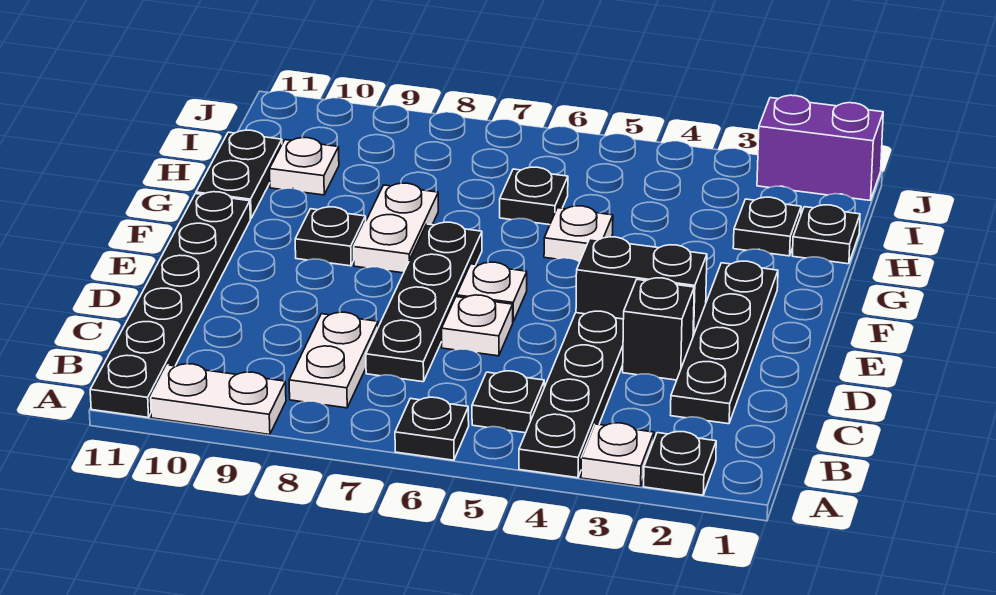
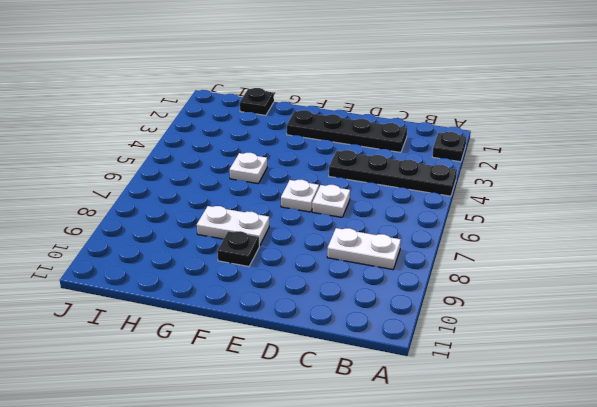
none -> white plate A3 level 1
none -> black plate A6 level 1
none -> white plate A9:A10 level 1

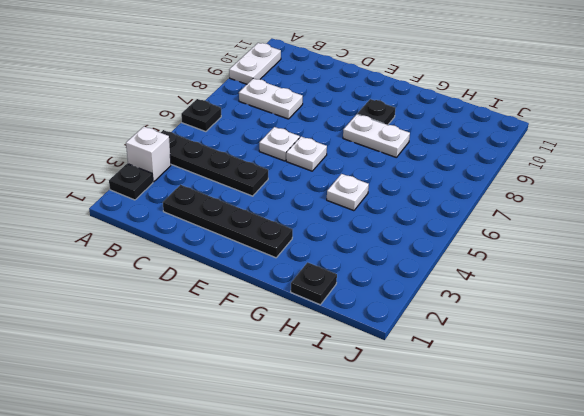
white brick A3 level 1 -> white plate A3 level 1
none -> black plate A11:F11 level 1
none -> black plate B5 level 1
none -> black plate C7:F7 level 1

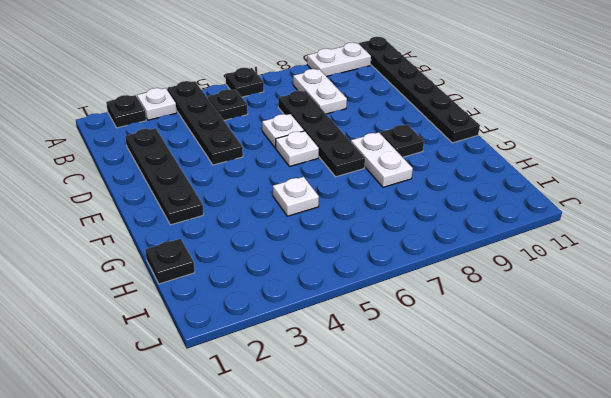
none -> black brick D3 level 1
none -> black brick E3:E4 level 1
none -> black plate G11:H11 level 1

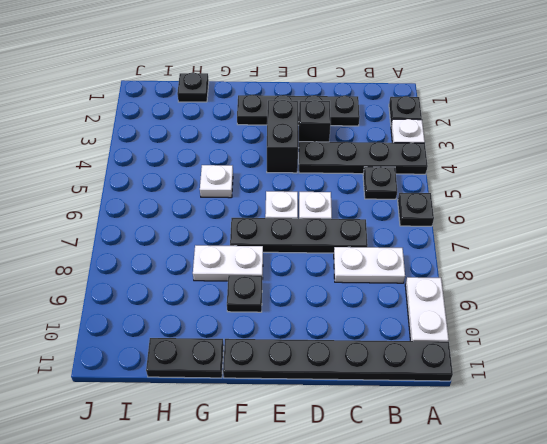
none -> black plate H2 level 1
none -> black plate H6 level 1
none -> white plate H10 level 1

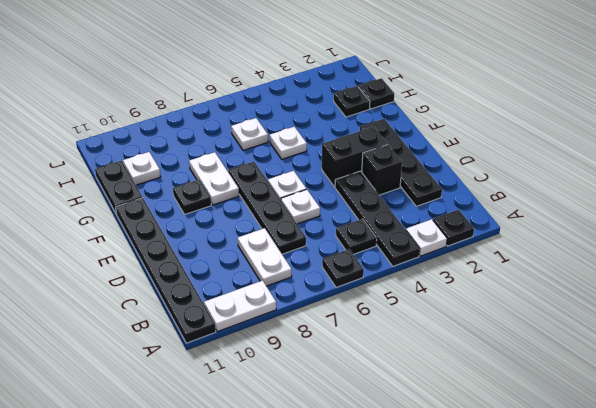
white plate H6 level 1 -> black plate H6 level 1
none -> purple brick J1:J2 level 1

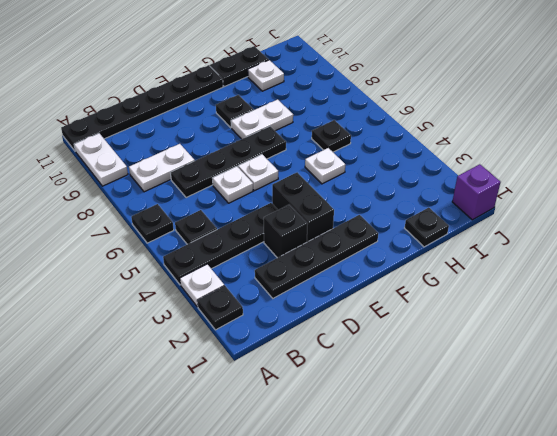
purple brick J1 level 1 -> purple brick J1:J2 level 1
none -> black plate H2 level 1

